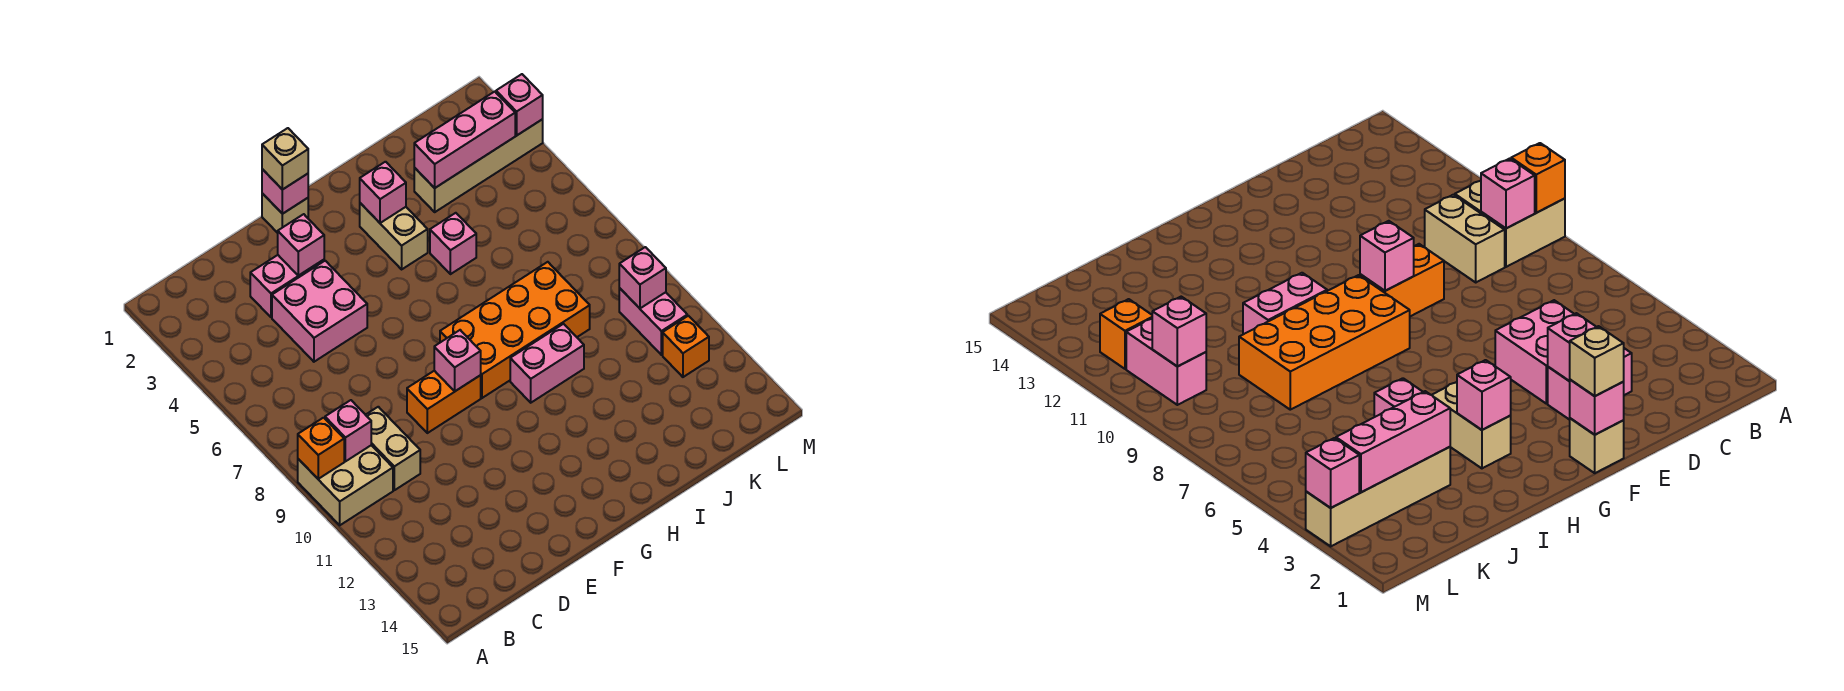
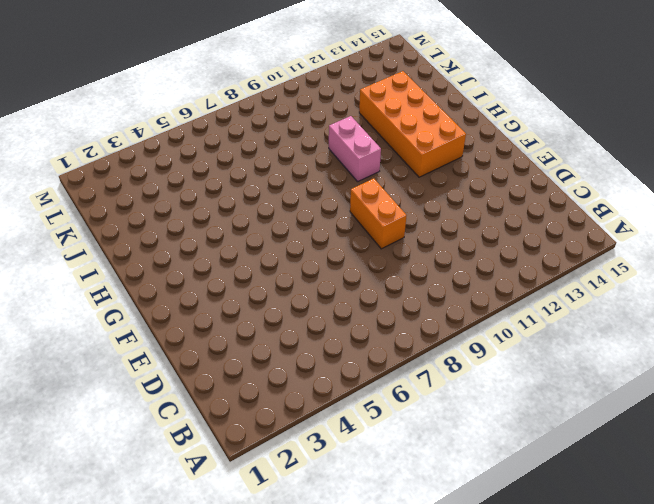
orange brick G12:J13 level 1 -> orange brick G8:J9 level 1
none -> tan brick A9:B10 level 1
none -> tan brick C9:C10 level 1
none -> pink brick D3:E3 level 1

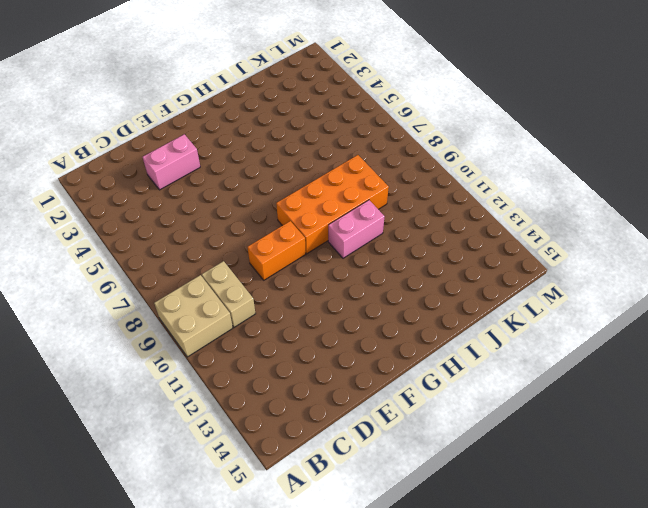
none -> pink brick D4:E5 level 1
none -> tan brick F1 level 1
none -> tan brick H3:H4 level 1

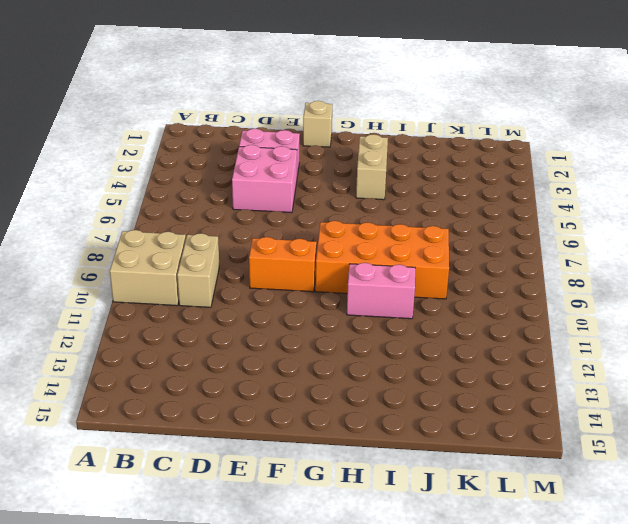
none -> pink brick I5 level 1
none -> tan brick J3:M3 level 1
none -> pink brick L10:L11 level 1

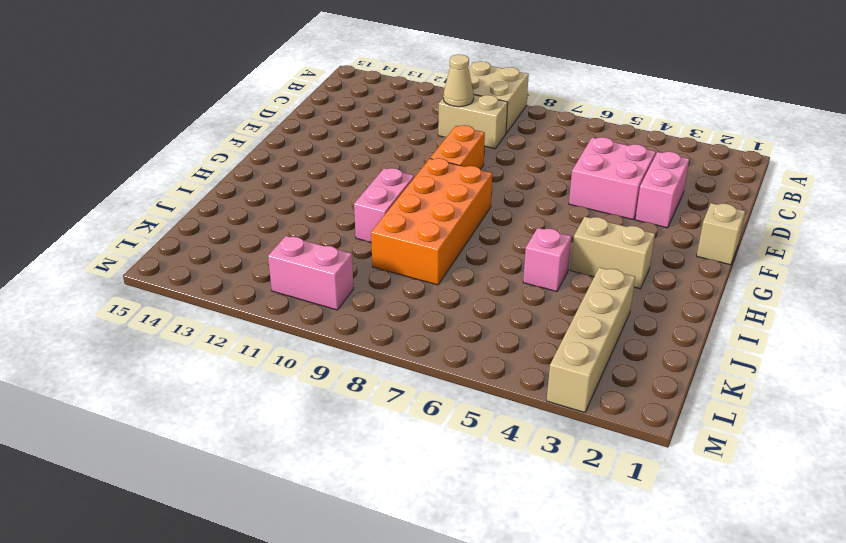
tan cone C10 level 2 -> none
none -> orange brick L12 level 1
none -> orange brick A9 level 2
none -> pink brick B9 level 2

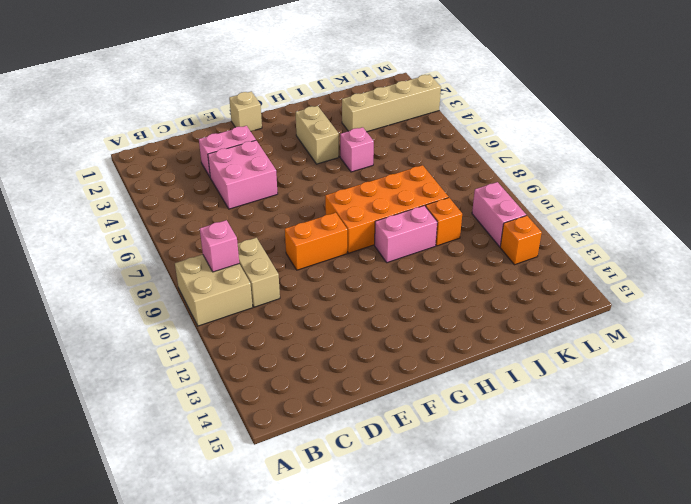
orange brick J10 level 1 -> orange brick A9 level 2
none -> pink brick E3 level 2
none -> pink brick F1 level 2
none -> pink brick F9 level 2

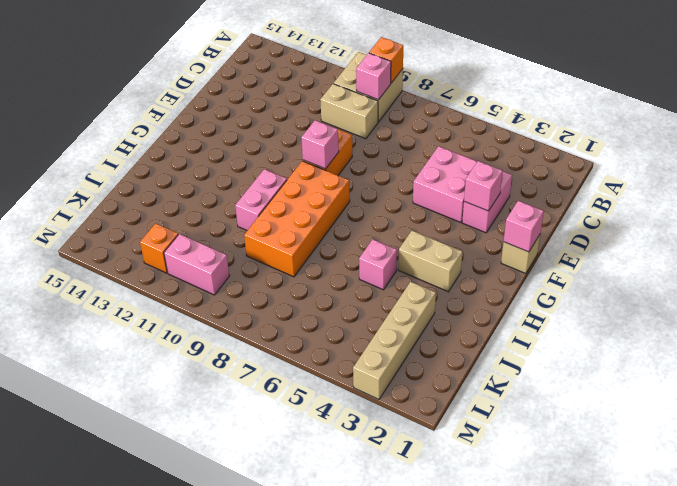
none -> pink brick H3 level 2
none -> pink brick J3:L3 level 2
none -> pink brick L10 level 2

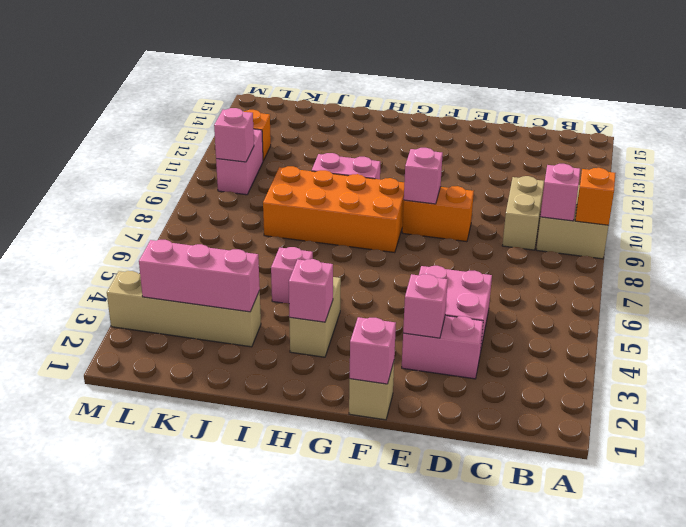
none -> pink brick M3 level 2
none -> tan brick F1 level 3

